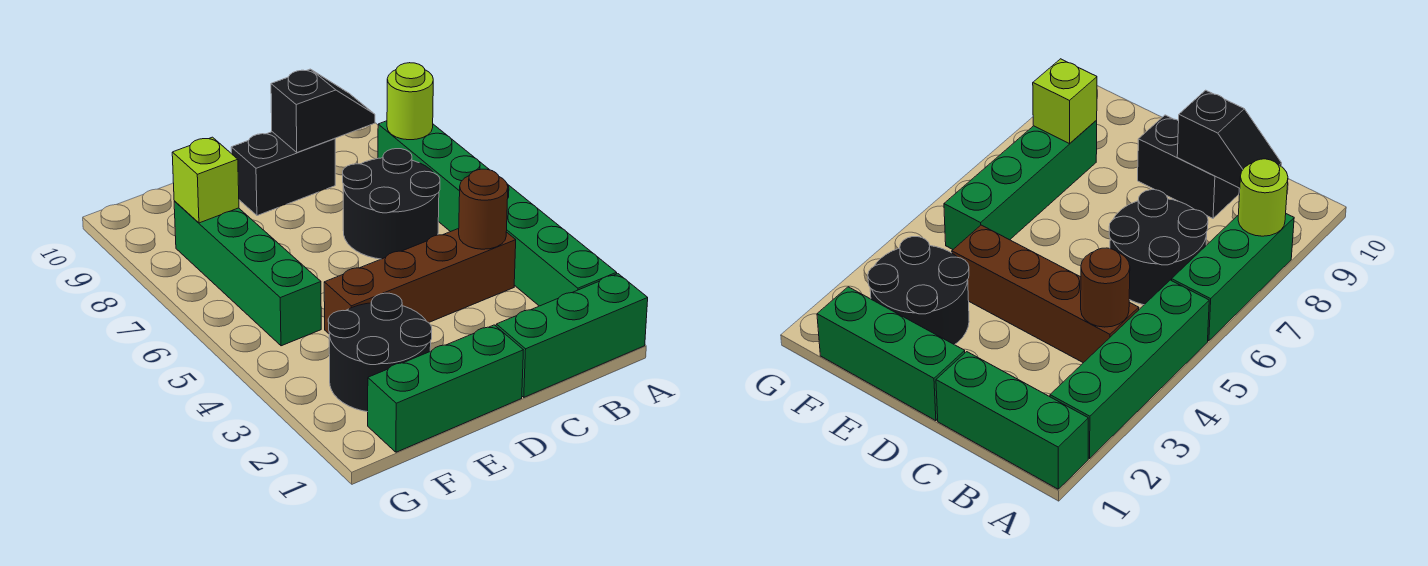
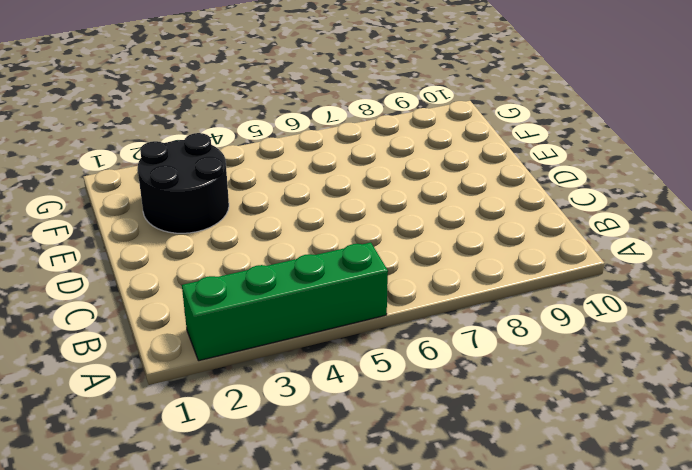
none -> green brick A1:C1 level 1
none -> green brick A6:A8 level 1
none -> brown brick B4:E4 level 1

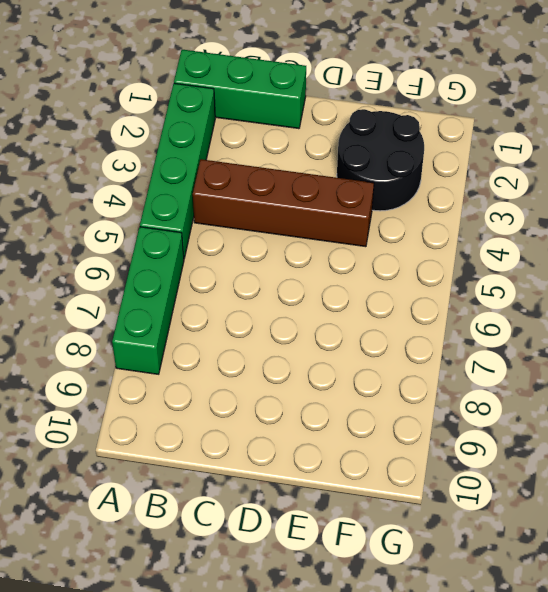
none -> black round brick B6:C7 level 1
none -> black brick C9:D9 level 1
none -> green brick D1:F1 level 1

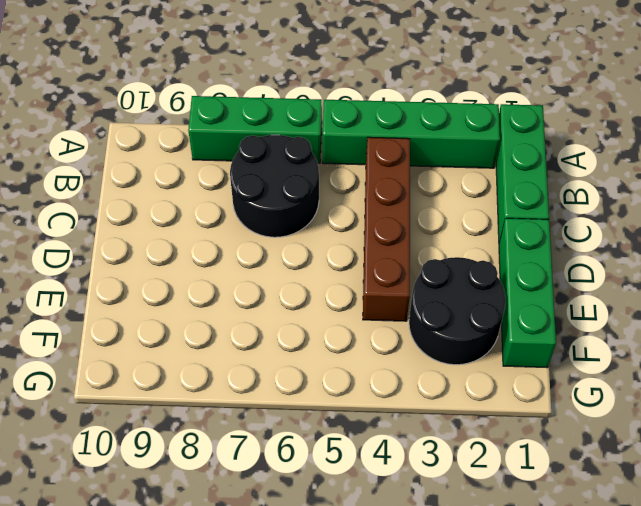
none -> black brick C9:D9 level 1
none -> green brick F5:F8 level 1
none -> lime round brick A8 level 2

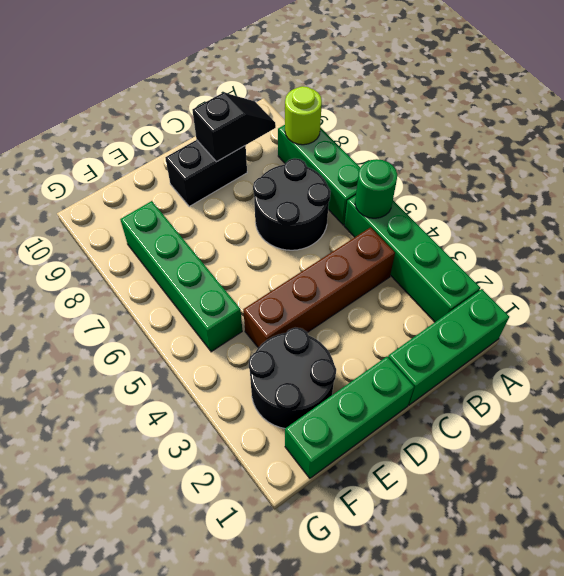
green round brick A5 level 2 -> none
none -> brown round brick B4 level 2
none -> lime brick F8 level 2

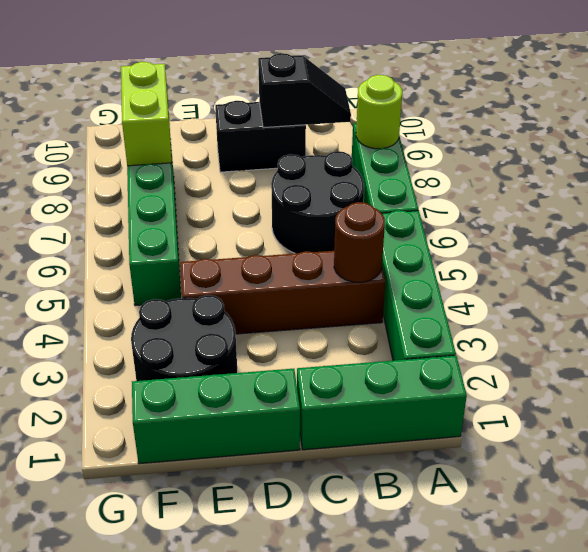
lime brick F8:F9 level 2 -> lime brick F8 level 2

